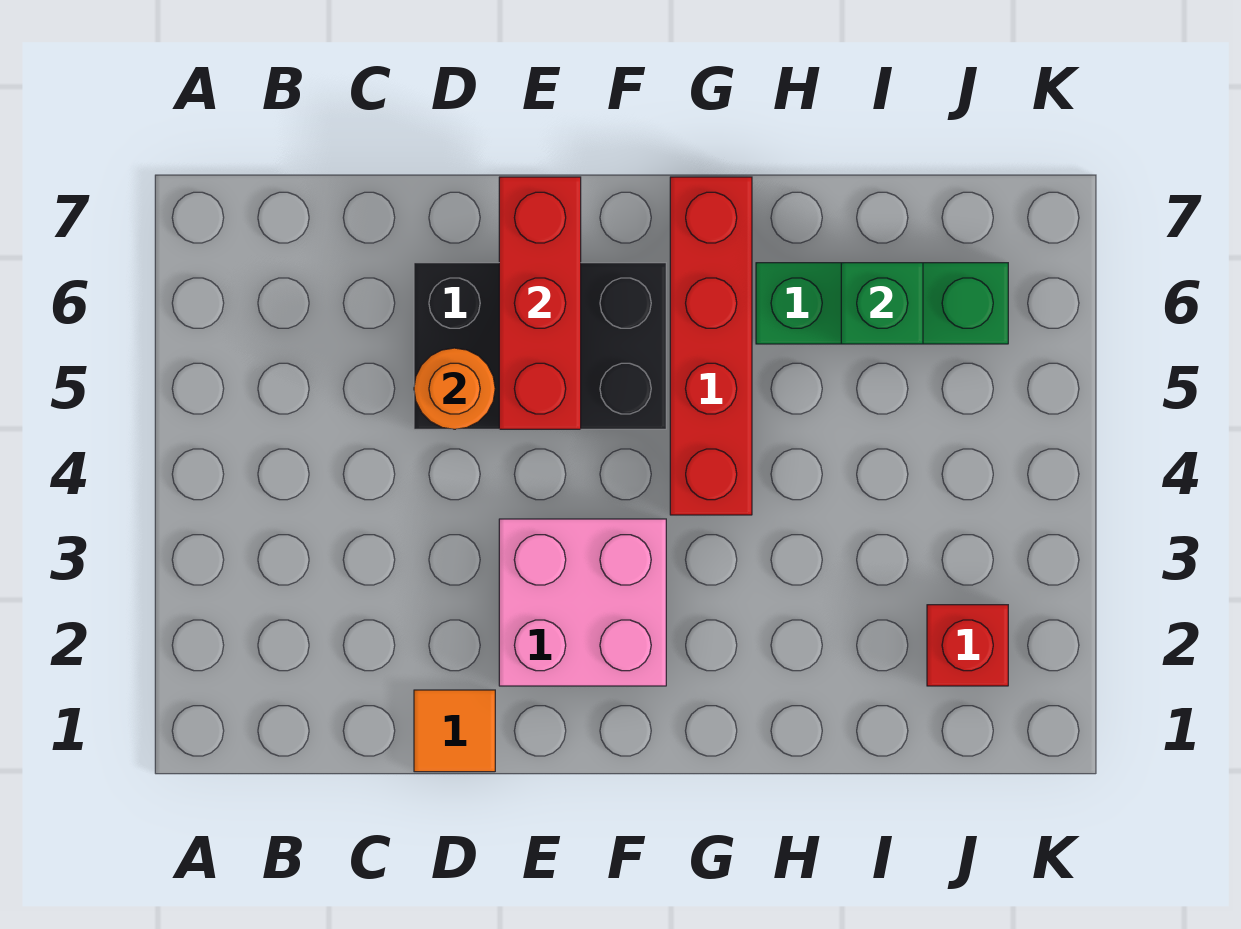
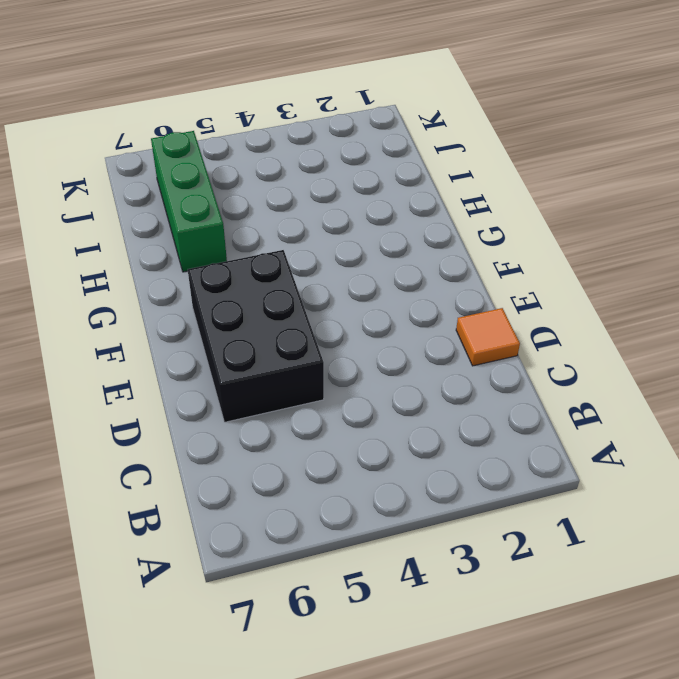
none -> pink brick E2:F3 level 1
none -> red brick G4:G7 level 1

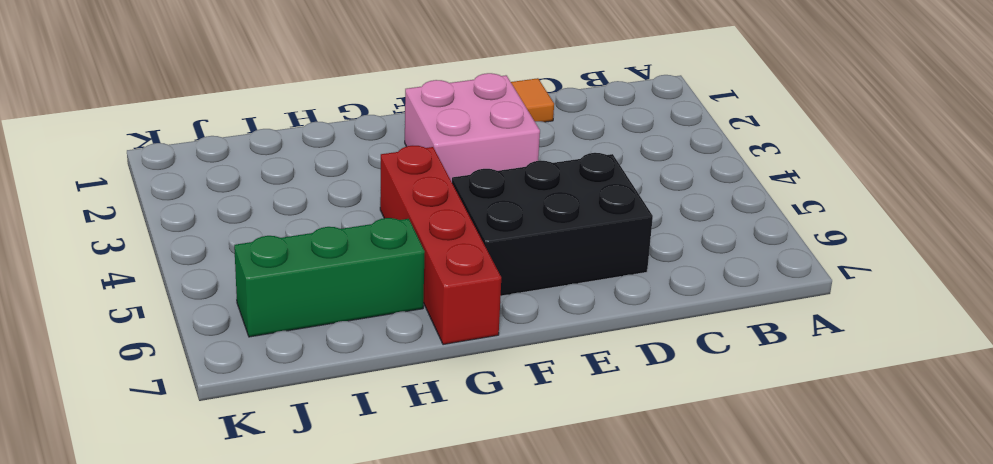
none -> red brick J2 level 1
none -> orange round brick D5 level 2

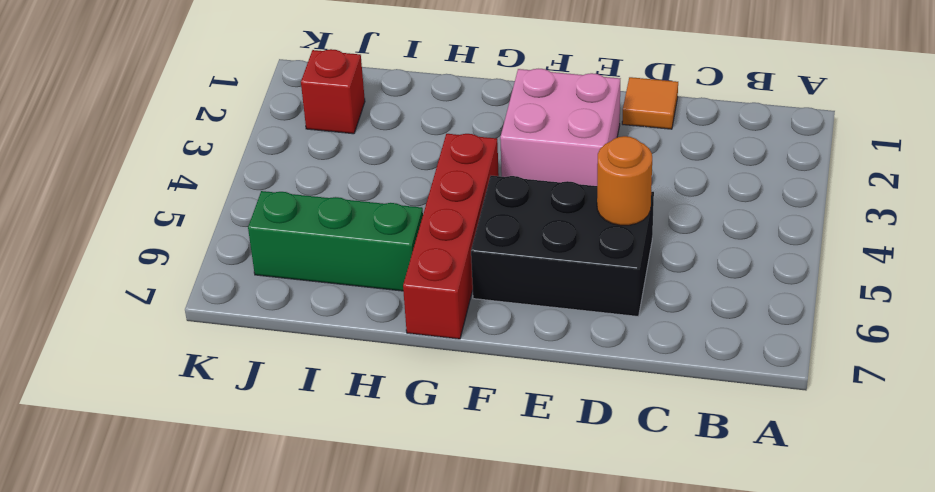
none -> red brick E5:E7 level 2
none -> green brick I6 level 2

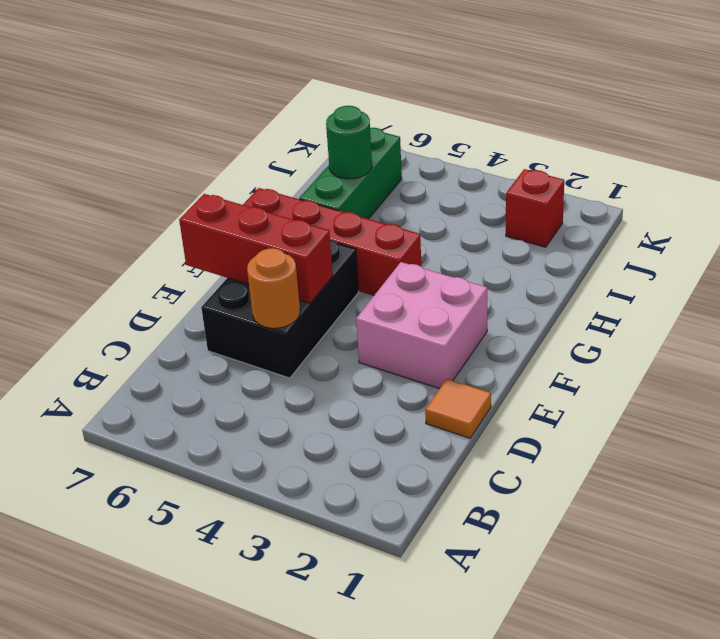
green round brick I6 level 2 -> green brick I6 level 2

